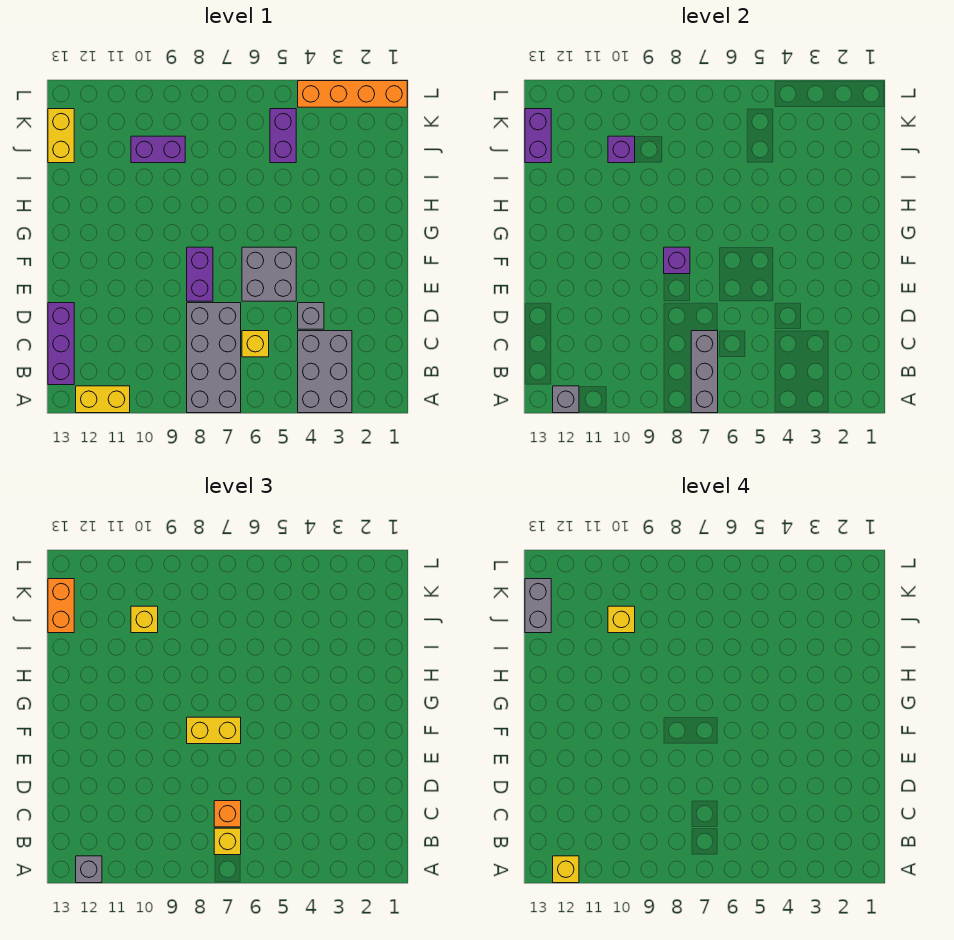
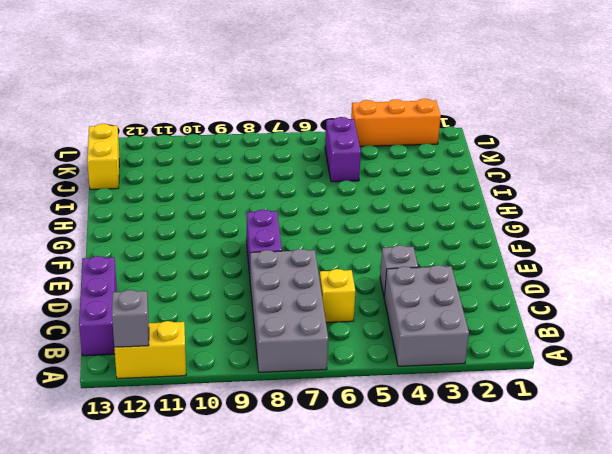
orange brick L2:L4 level 1 -> orange brick L1:L4 level 1
none -> grey brick E5:F6 level 1
none -> purple brick J9:J10 level 1
none -> grey brick A7:C7 level 2

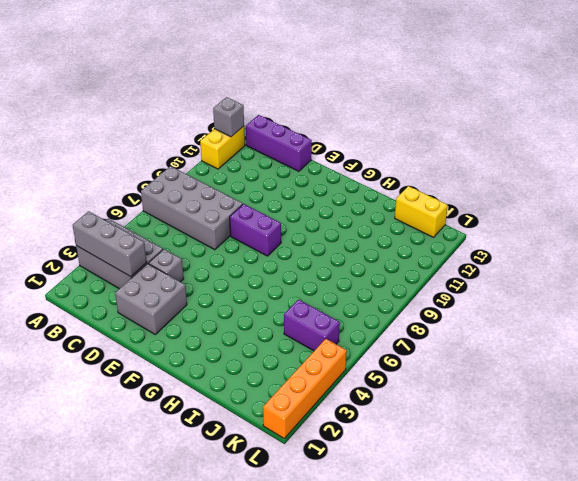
grey brick A3:C3 level 2 -> grey brick A7:C7 level 2
grey brick D2:E3 level 1 -> grey brick E5:F6 level 1
none -> yellow brick C6 level 1
none -> purple brick J9:J10 level 1
none -> purple brick F8 level 2

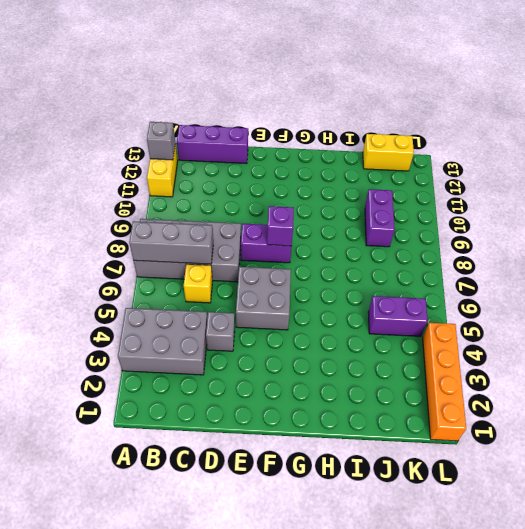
none -> purple brick J10 level 2
none -> purple brick J13:K13 level 2
none -> grey brick A12 level 3

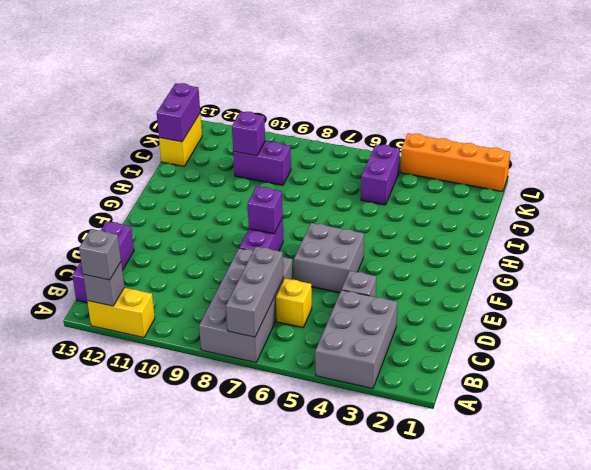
none -> yellow brick B7 level 3
none -> orange brick C7 level 3
none -> yellow brick F7:F8 level 3

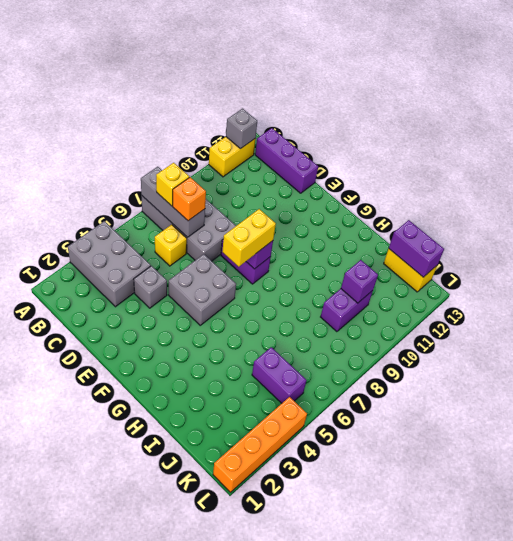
none -> grey brick A12 level 3
none -> yellow brick J10 level 3
none -> orange brick J13:K13 level 3

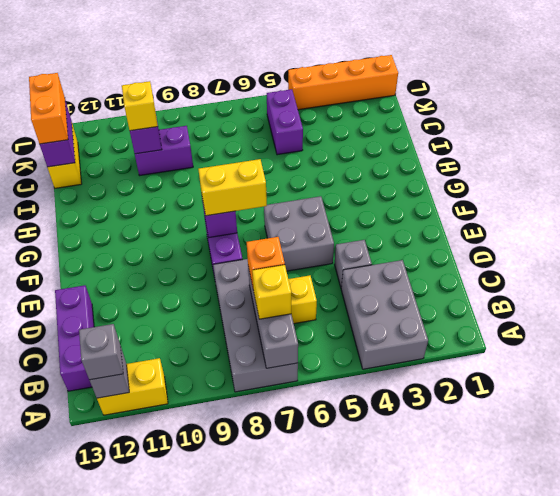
none -> yellow brick A12 level 4
none -> yellow brick J10 level 4
none -> grey brick J13:K13 level 4

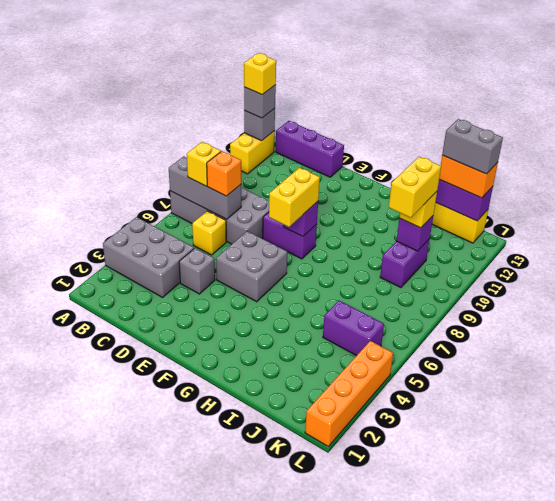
yellow brick J9:J10 level 4 -> yellow brick J10 level 4

